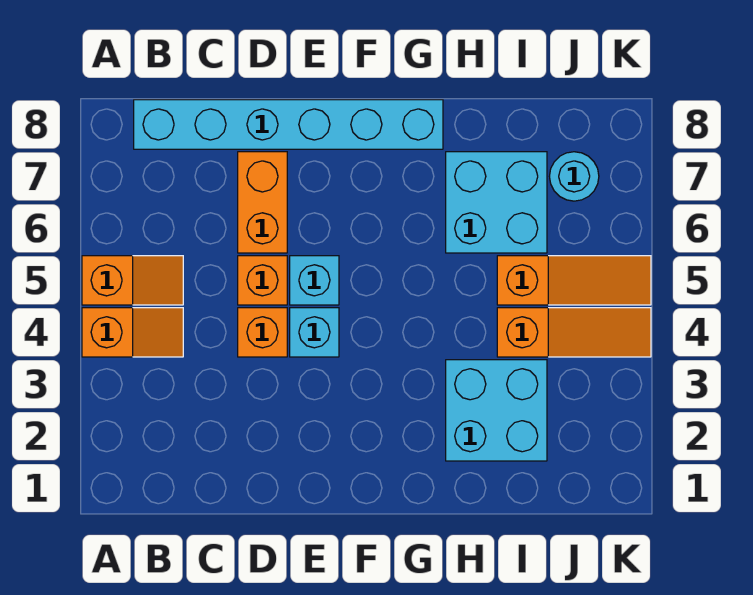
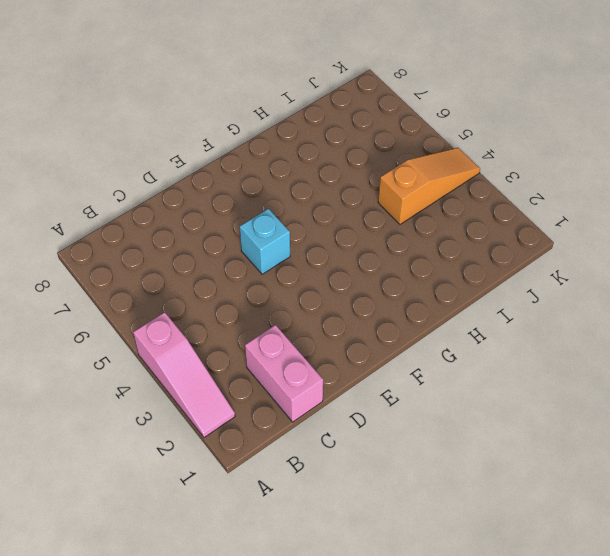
pink slope A2:A4 level 1 top 4 -> orange slope A4:B4 level 1 top A
pink brick C1:C2 level 1 -> none
none -> orange slope A5:B5 level 1 top A
none -> cyan brick B8:G8 level 1
none -> orange brick D4 level 1

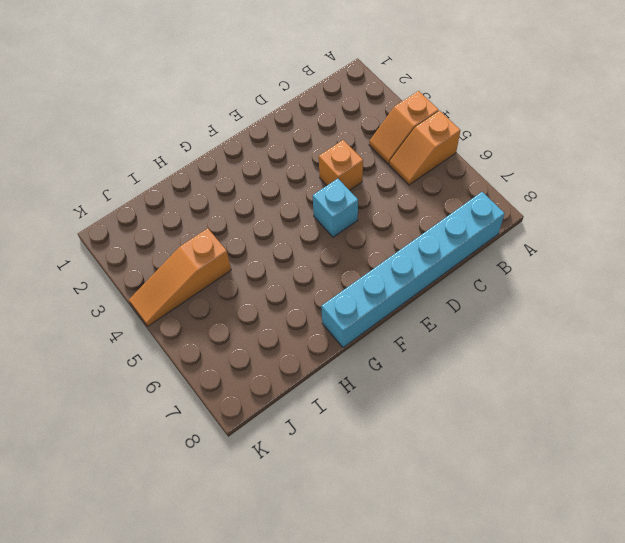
none -> orange brick D5 level 1
none -> orange brick D6:D7 level 1
none -> cyan brick E4 level 1

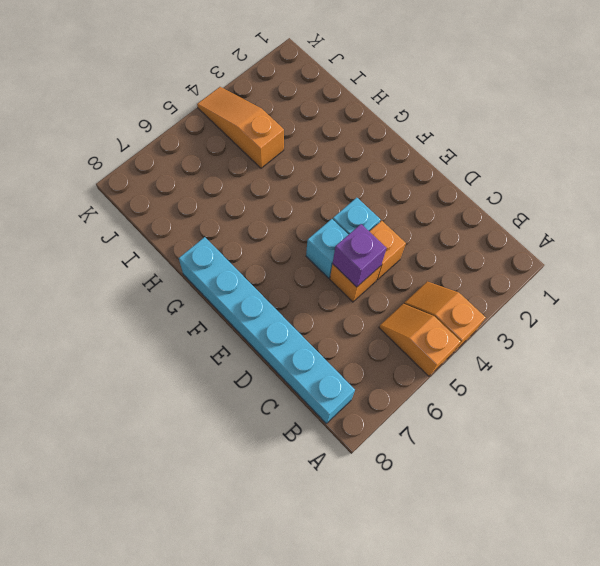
purple brick D5 level 2 -> none
none -> orange brick D6:D7 level 1
none -> cyan brick H2:I3 level 1
none -> cyan brick H6:I7 level 1

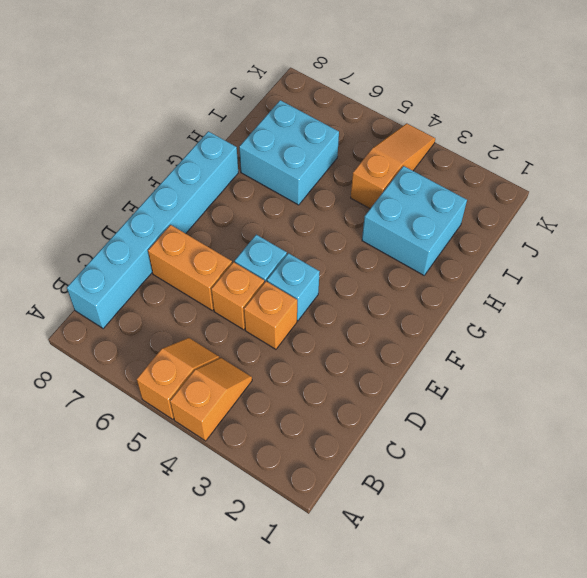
none -> orange slope I5:K5 level 1 top I
none -> cyan round brick J7 level 1

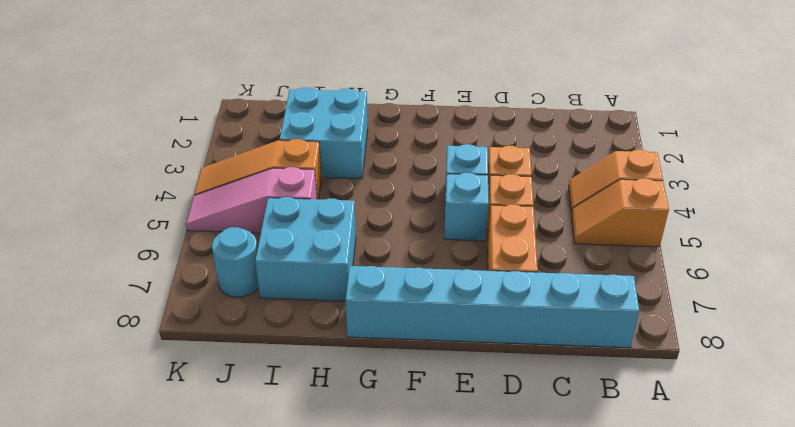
pink slope I5:K5 level 1 top I -> orange slope I5:K5 level 1 top I

